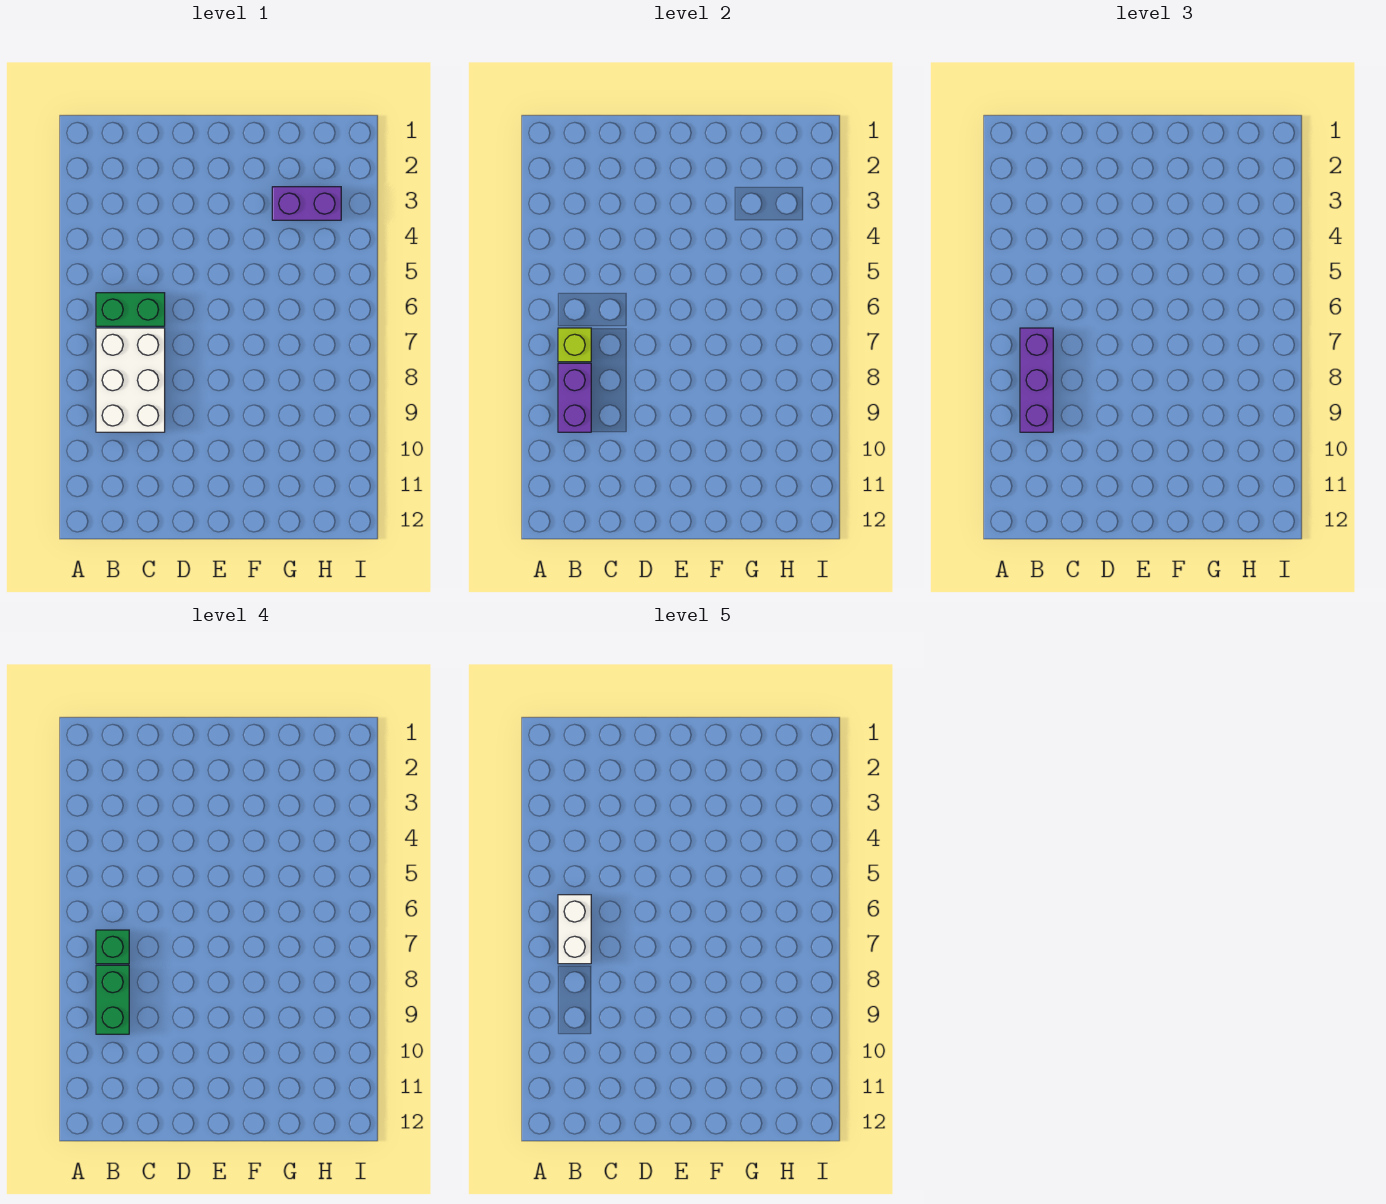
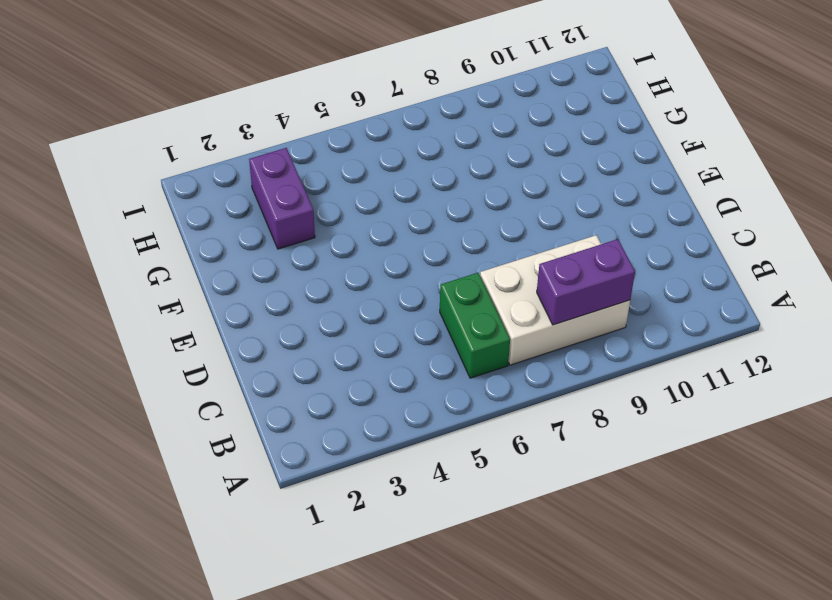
none -> lime brick B7 level 2
none -> purple brick B7:B9 level 3

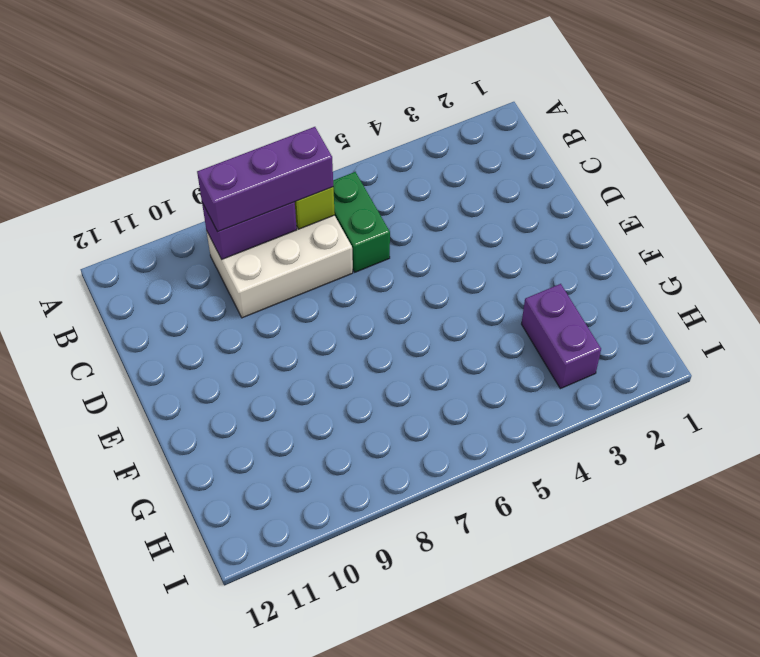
none -> green brick B7 level 4
none -> green brick B8:B9 level 4

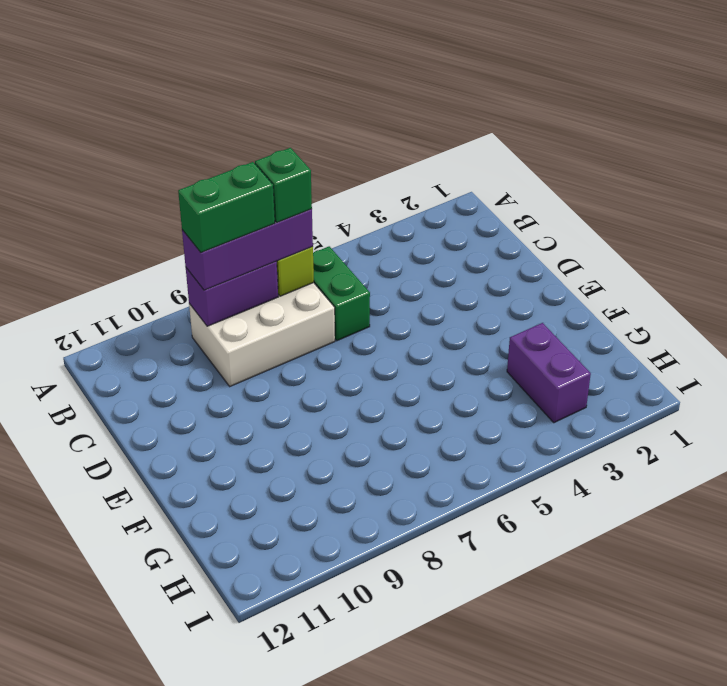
none -> white brick B6:B7 level 5

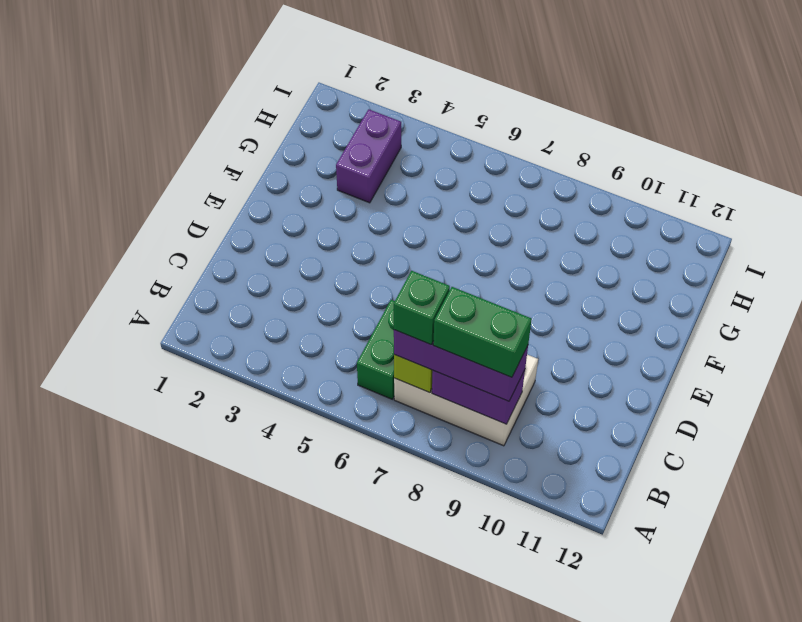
none -> white brick B6:B7 level 5

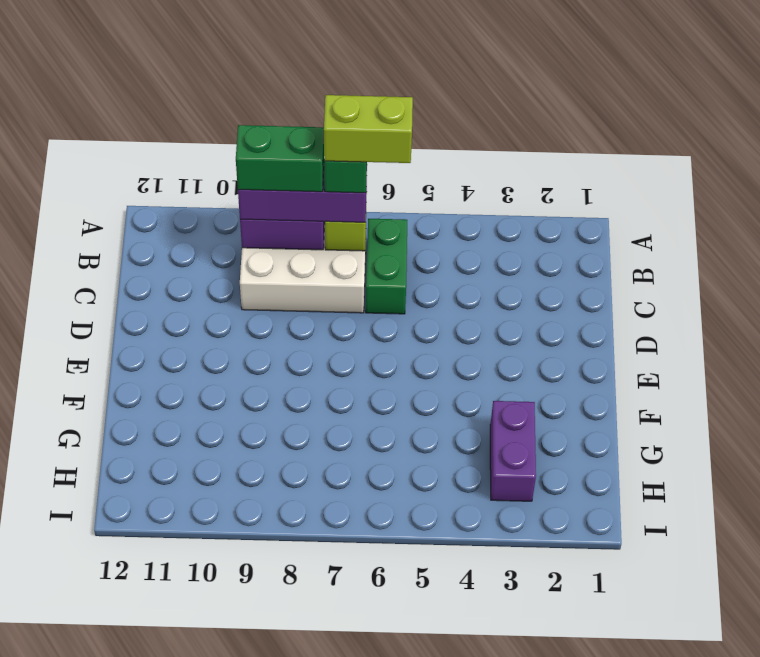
lime brick B6:B7 level 5 -> white brick B6:B7 level 5

